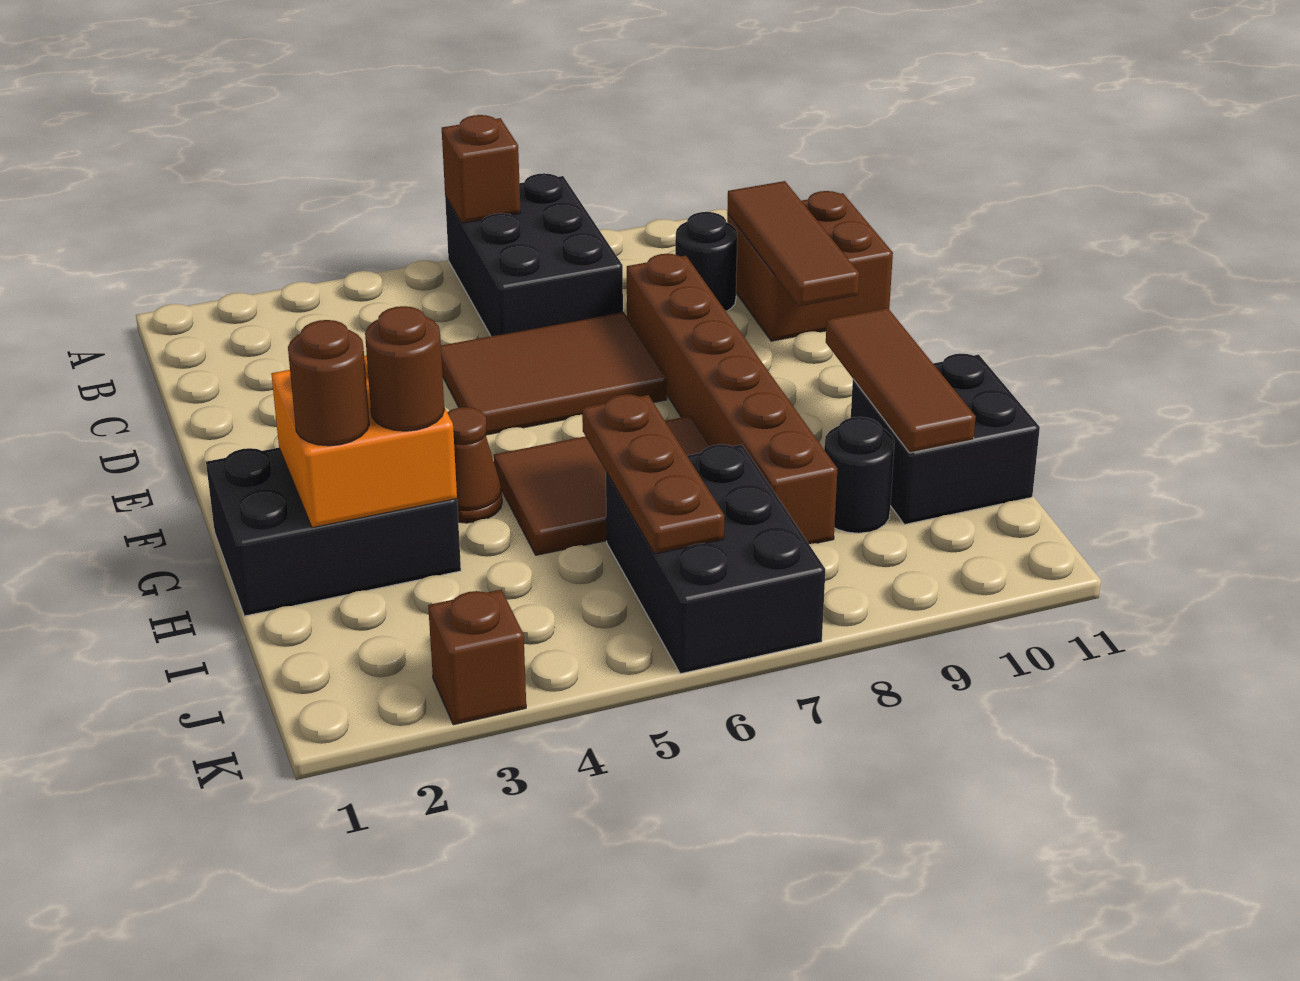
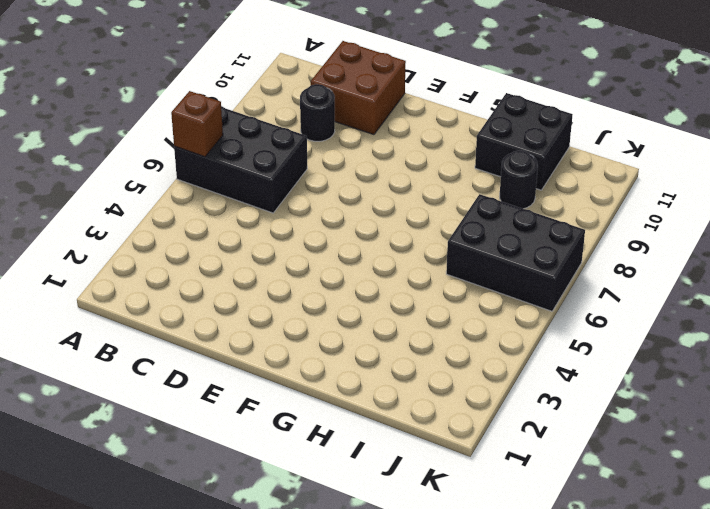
none -> brown tile D5:E7 level 1
none -> brown brick D8:I8 level 1
none -> black brick G1:H3 level 1

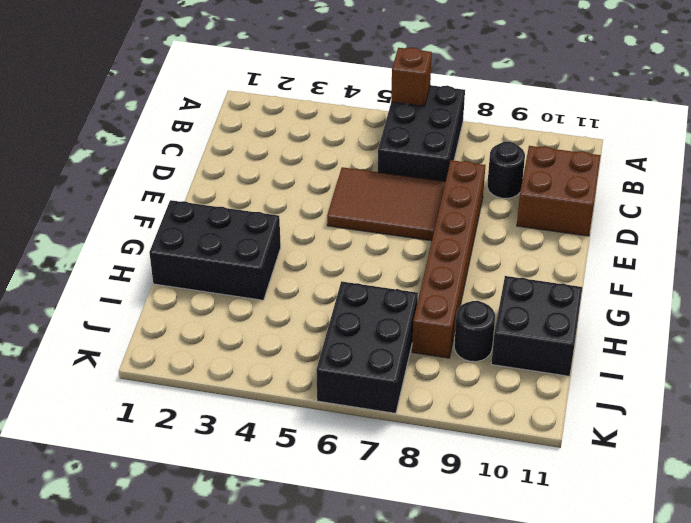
none -> brown cone G4 level 1
none -> brown tile G5:H7 level 1
none -> brown brick K3 level 1

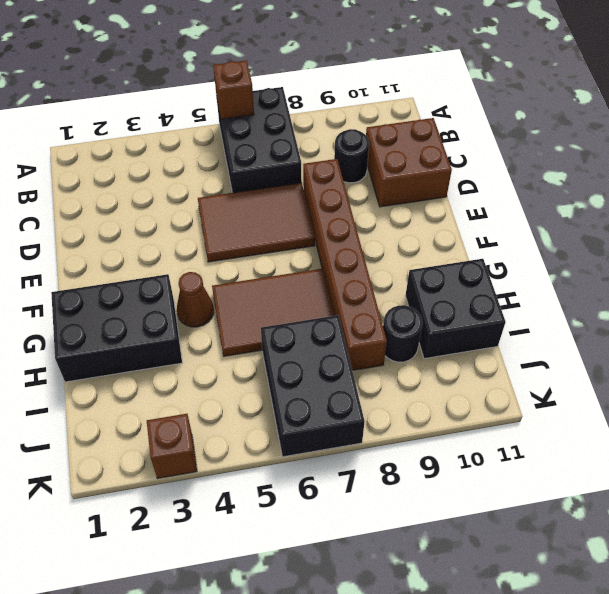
none -> brown tile C10:E10 level 2
none -> orange brick G2:H3 level 2
none -> brown tile G10:I10 level 2

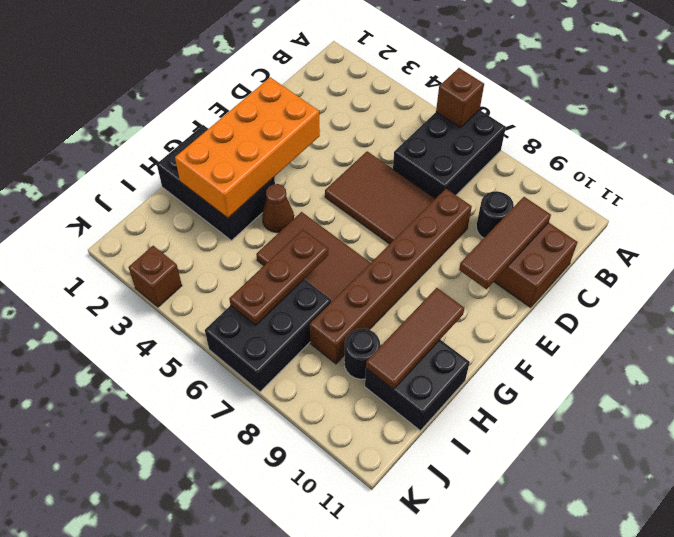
orange brick E2:H3 level 2 -> orange brick G2:H3 level 2
none -> brown round brick H2 level 3
none -> brown round brick H3 level 3

